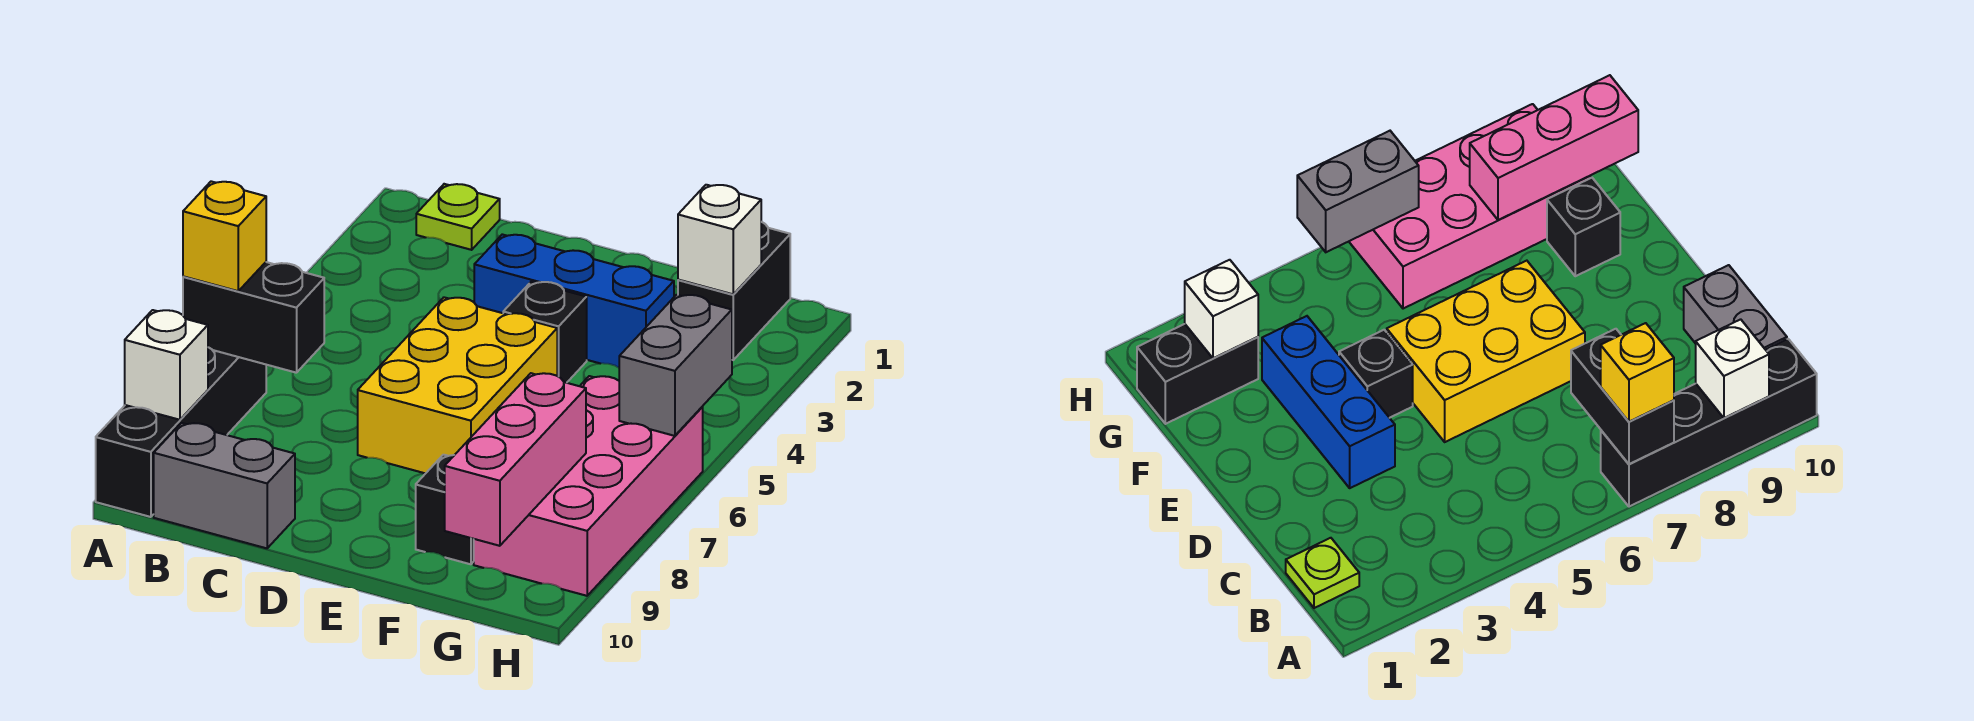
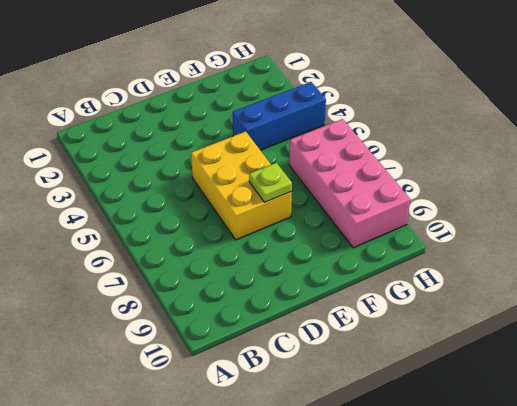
lime plate E7 level 2 -> lime plate B1 level 1
blue brick F4:H4 level 1 -> blue brick D3:F3 level 1
none -> black brick A7:A10 level 1
none -> grey brick B10:C10 level 1
none -> black brick E4 level 1

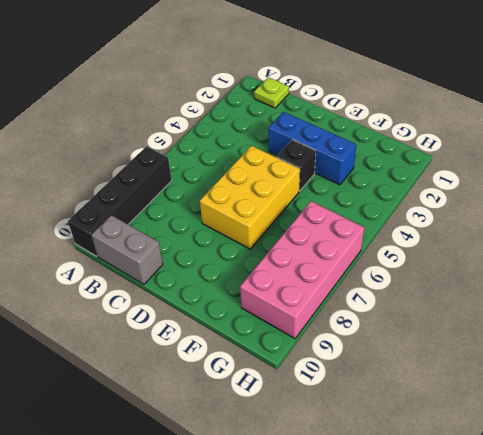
none -> black brick F9 level 1
none -> black brick G1:G2 level 1
none -> black brick A7:B7 level 2

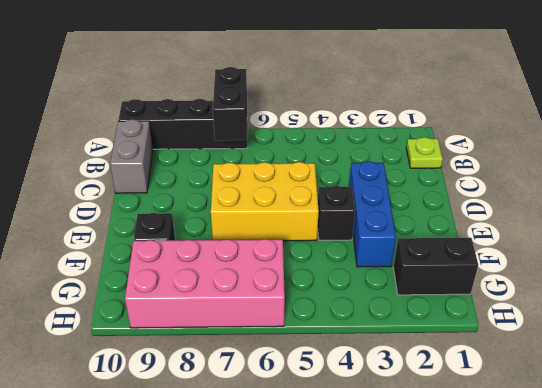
none -> white brick A9 level 2
none -> white brick G2 level 2
none -> pink brick G8:G10 level 2

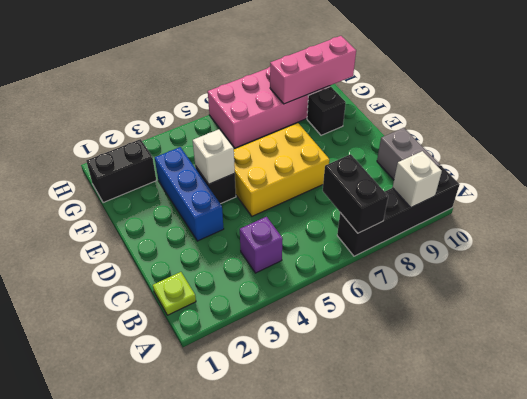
purple brick B4 level 1 -> none
white brick E4 level 2 -> white brick G2 level 2
none -> grey brick H5:H6 level 2
none -> yellow brick A7 level 3

